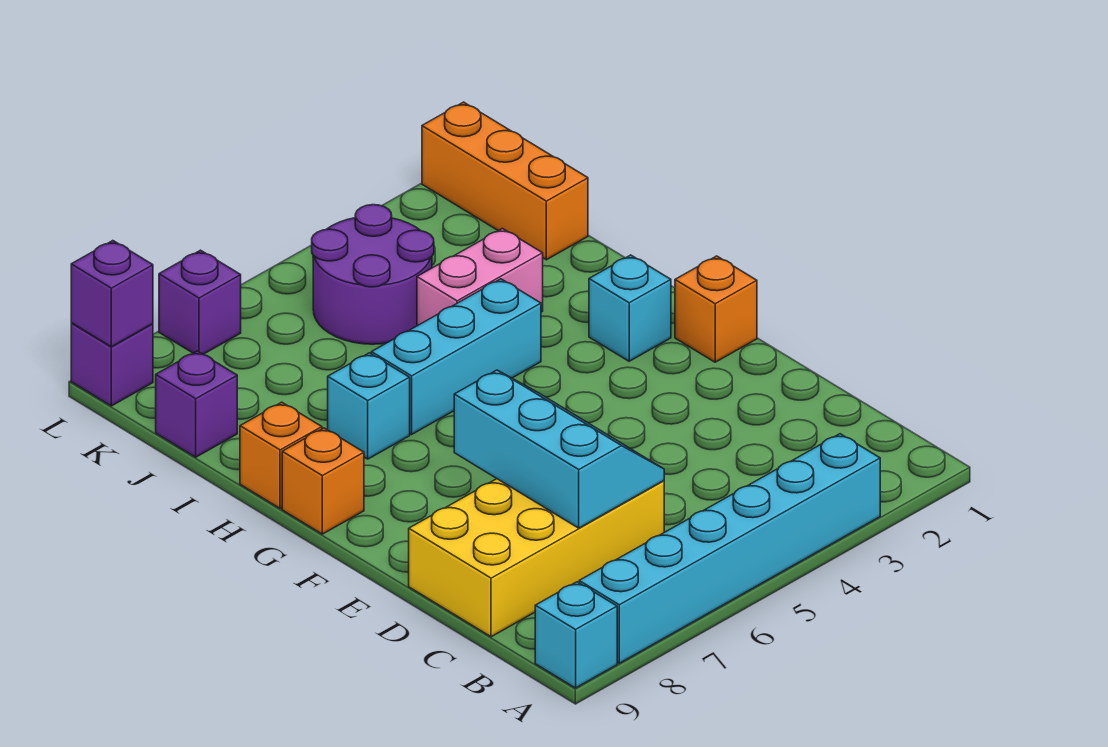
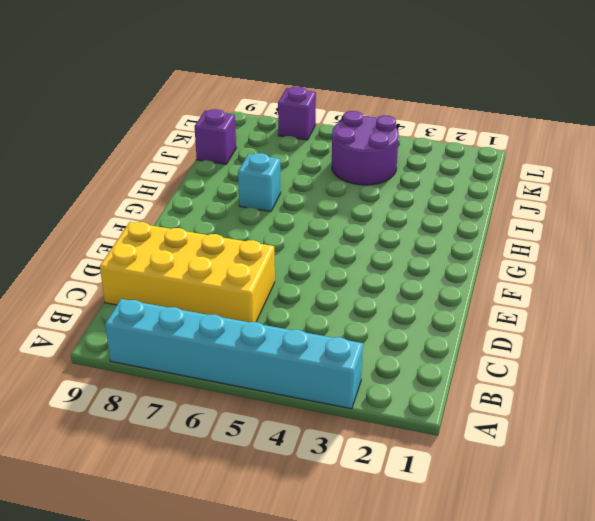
none -> cyan brick A9 level 1
none -> orange brick F1 level 1
none -> cyan brick G2 level 1

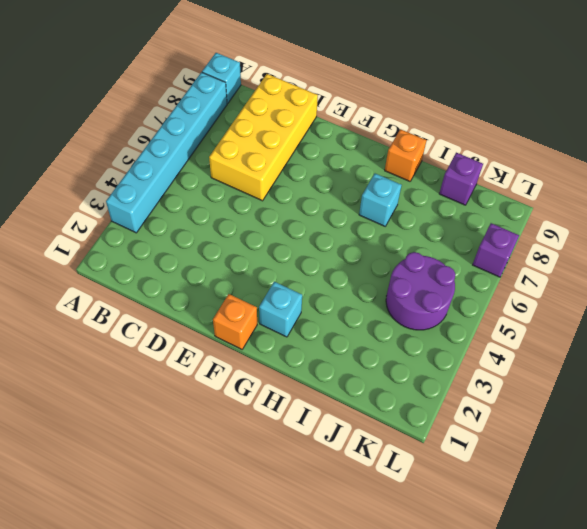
none -> orange brick G9 level 1
none -> cyan brick H4:H6 level 1
none -> pink brick I3:I4 level 1

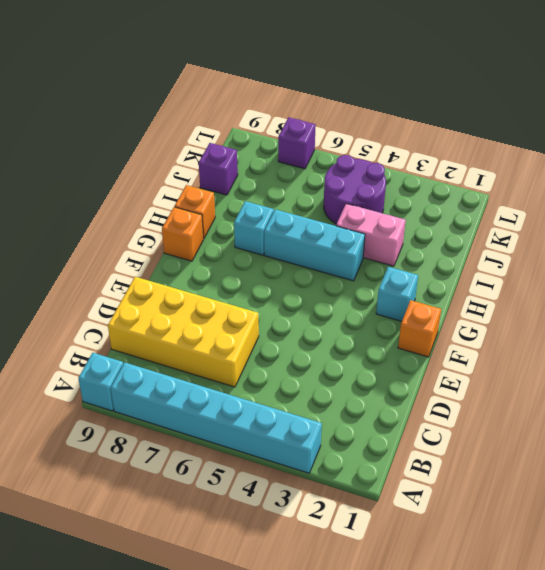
none -> orange brick J1:L1 level 1
none -> purple brick L9 level 1
none -> cyan slope C6:E7 level 2 top 7

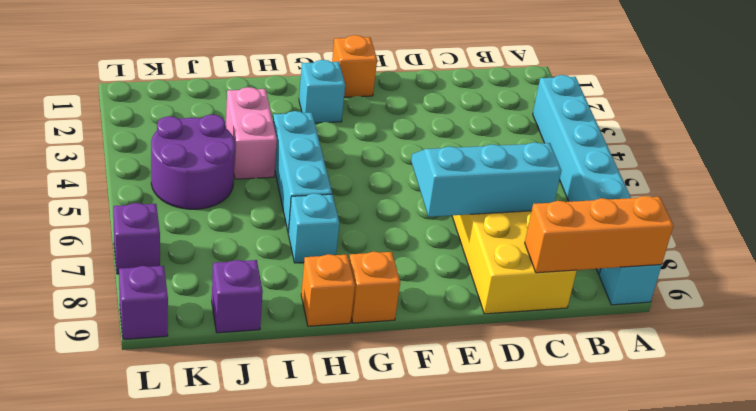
orange brick A9:C9 level 2 -> orange brick J1:L1 level 1
none -> purple brick L9 level 2

